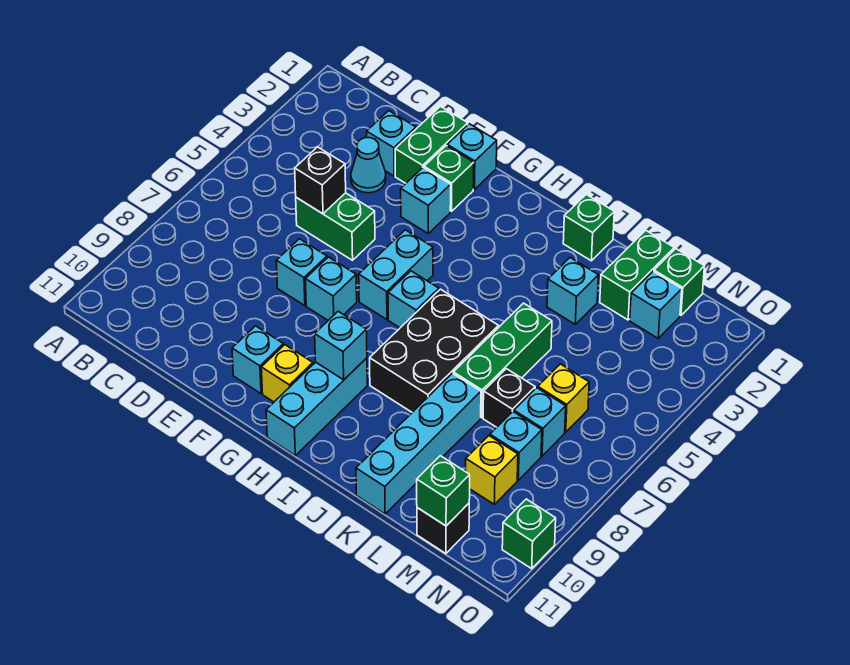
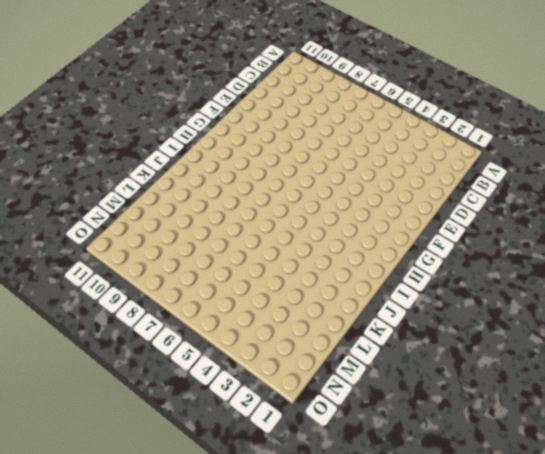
none -> cyan brick D2 level 1
none -> cyan cone D3 level 1
none -> green brick D5:E5 level 1
none -> green brick E1:E2 level 1

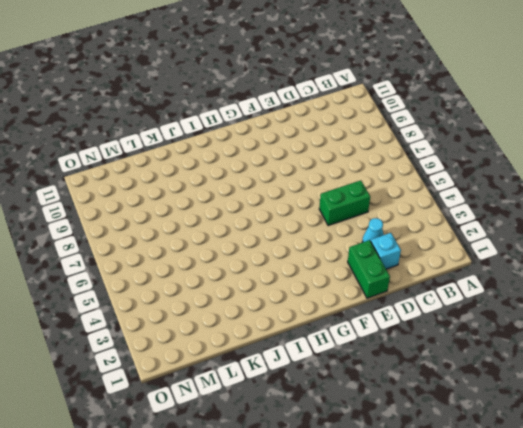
none -> cyan brick E7 level 1
none -> cyan brick F1 level 1
none -> green brick F2 level 1
none -> cyan brick F3 level 1

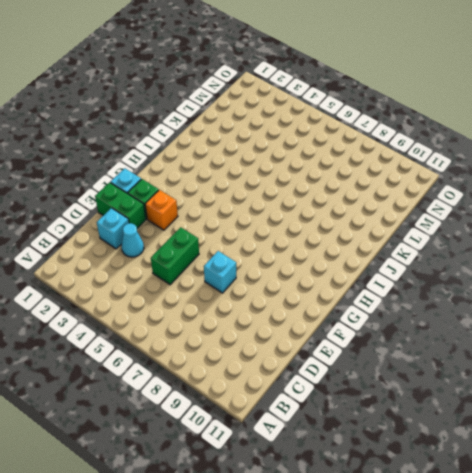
orange brick F3 level 1 -> cyan brick F3 level 1
none -> cyan brick F7 level 1
none -> cyan brick F10 level 1
none -> cyan brick G5:G6 level 1
none -> yellow brick G10 level 1

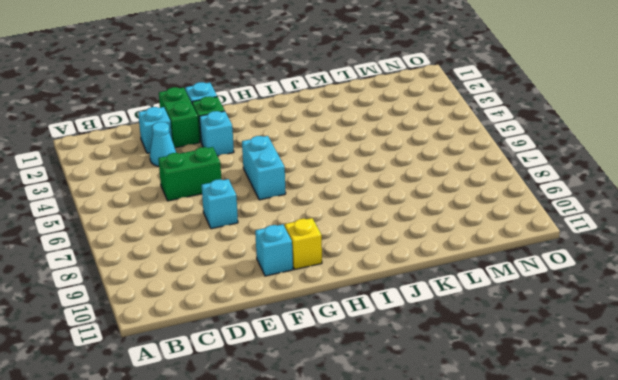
none -> cyan brick F7 level 1
none -> cyan brick H6 level 1
none -> cyan brick H9:H11 level 1
none -> black brick I6:J8 level 1

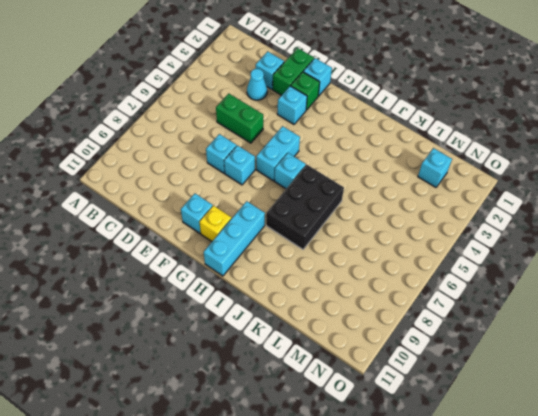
none -> green brick J1 level 1
none -> cyan brick K3 level 1
none -> green brick K5:K7 level 1
none -> cyan brick K8:K11 level 1

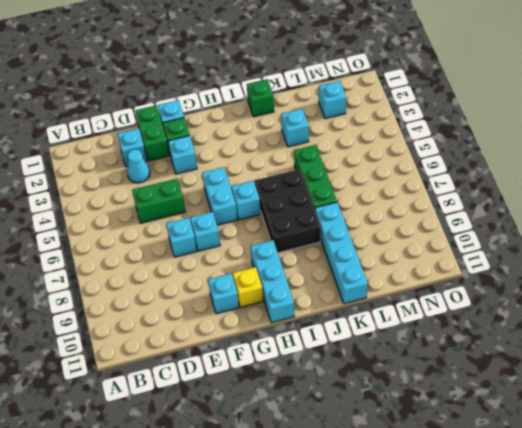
none -> green brick L1:L2 level 1
none -> black brick L7 level 1
none -> green brick M1 level 1
none -> yellow brick M6 level 1

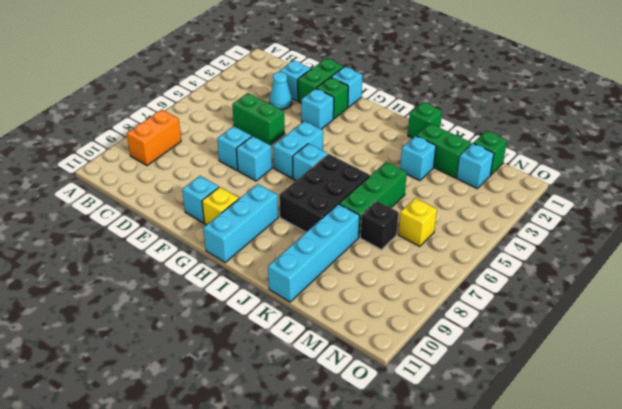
orange brick B8:B9 level 1 -> none
green brick K2:L2 level 1 -> green brick L1:L2 level 1
none -> cyan brick M7 level 1
none -> cyan brick M8 level 1
none -> yellow brick M9 level 1
none -> black brick M11 level 1

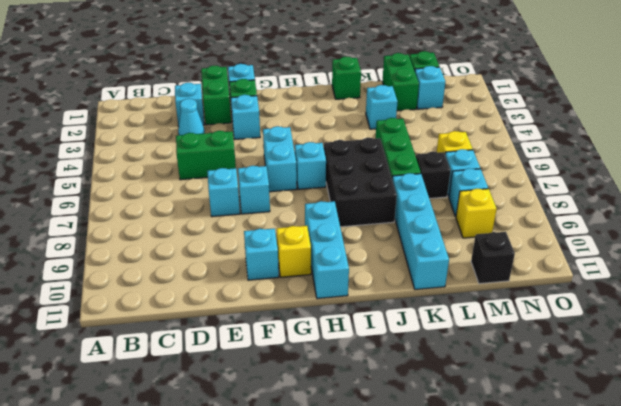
none -> green brick O10 level 1
none -> black brick D5 level 2
none -> cyan brick H9 level 2
none -> green brick M11 level 2

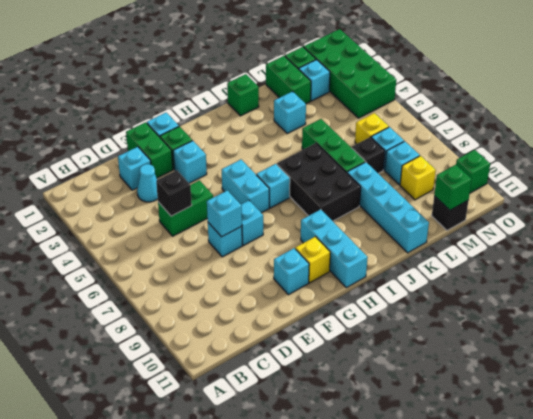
cyan brick E7 level 2 -> cyan brick H9 level 2
green brick N1:O4 level 1 -> none

